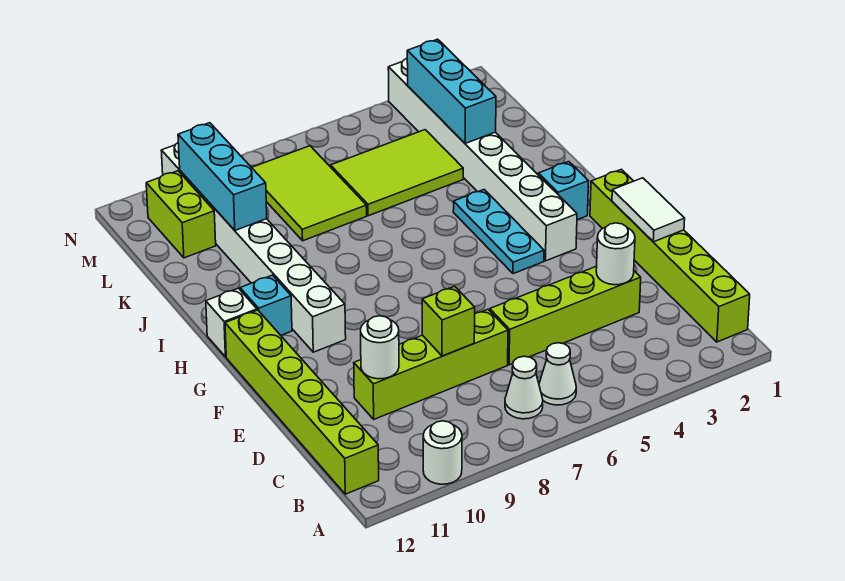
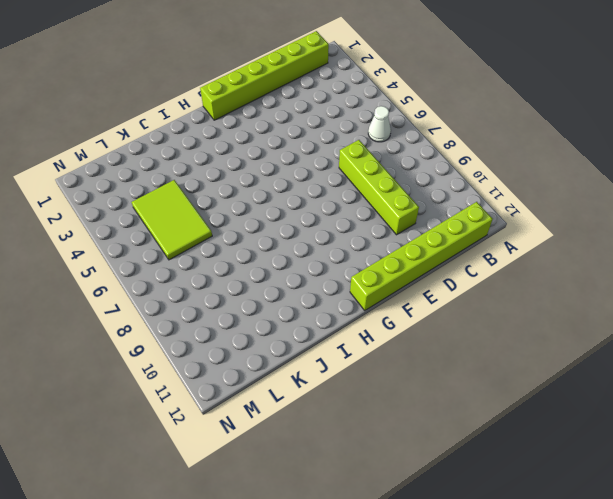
none -> white round brick A10 level 1
none -> white cone B7 level 1
none -> lime brick D3:D6 level 1

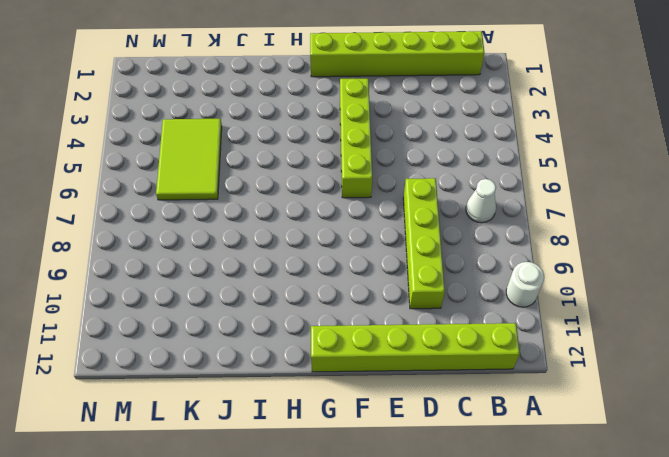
lime brick F3:F6 level 1 -> lime brick D3:D6 level 1
none -> white cone B6 level 1
none -> white brick G3:N3 level 1
none -> cyan plate G4:I4 level 1

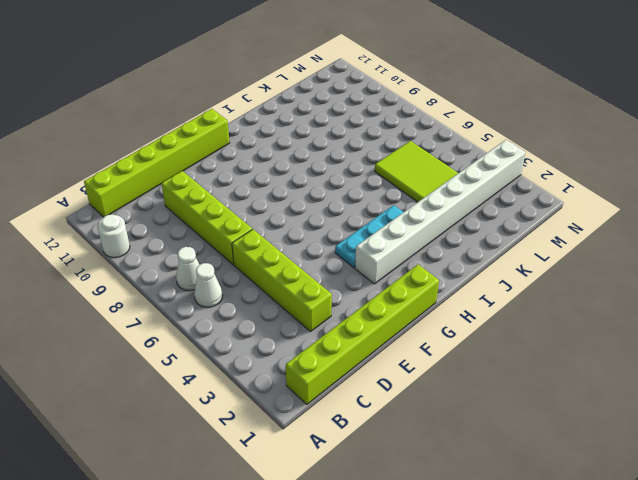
none -> white brick G10:N10 level 1
none -> cyan brick H2 level 1
none -> cyan brick H11 level 1

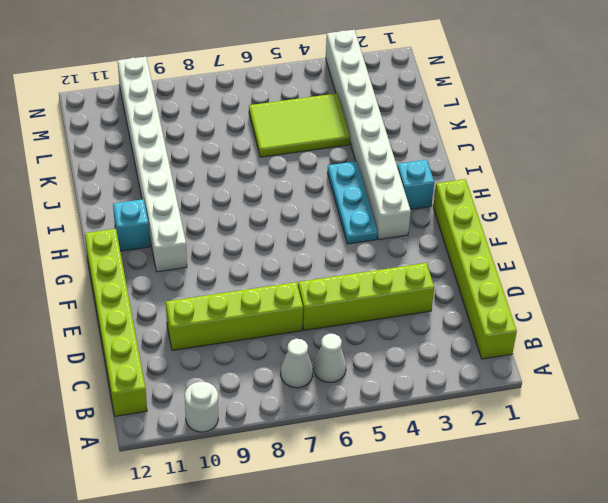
none -> white brick H12 level 1
none -> lime tile K7:M8 level 1
none -> lime brick L11:M11 level 1

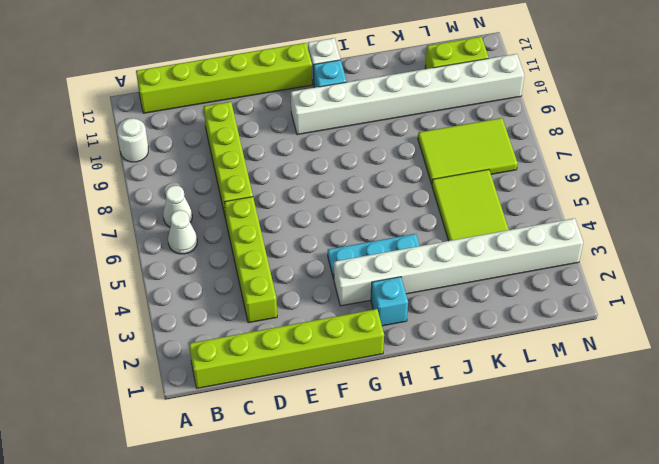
none -> white round brick D3 level 2
none -> lime brick D8 level 2
none -> white round brick D10 level 2

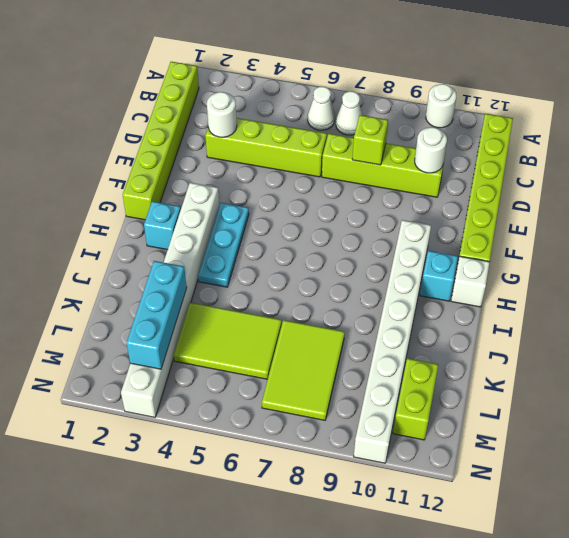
none -> white tile E1:F1 level 2
none -> cyan brick K10:M10 level 2

